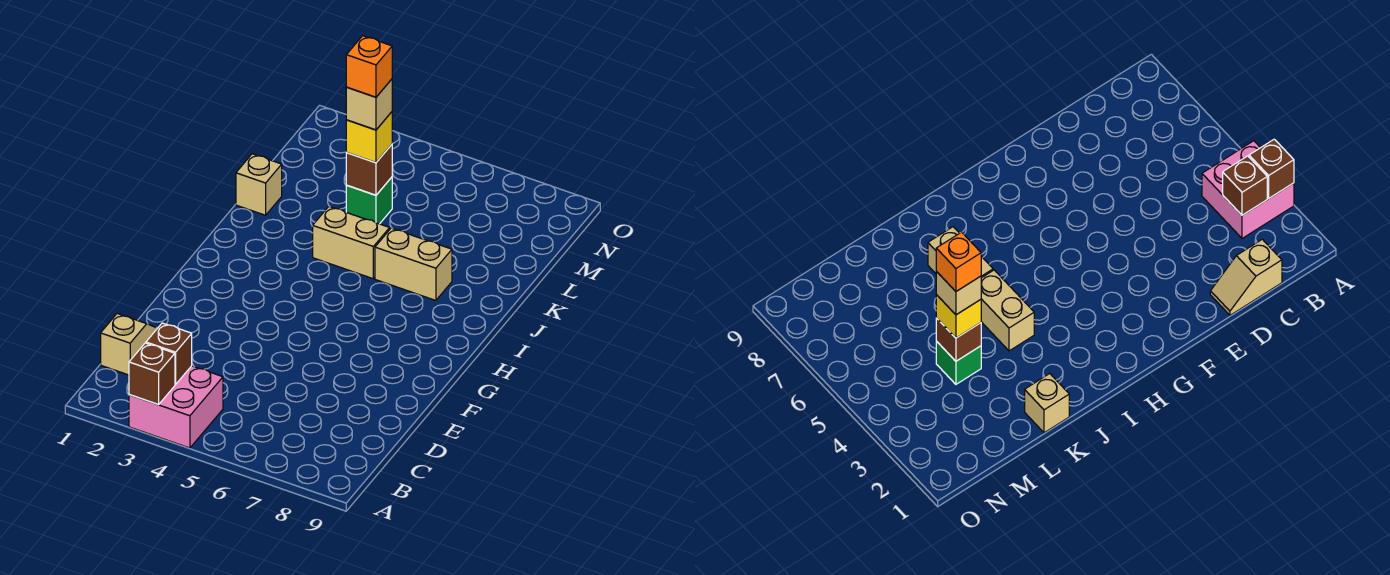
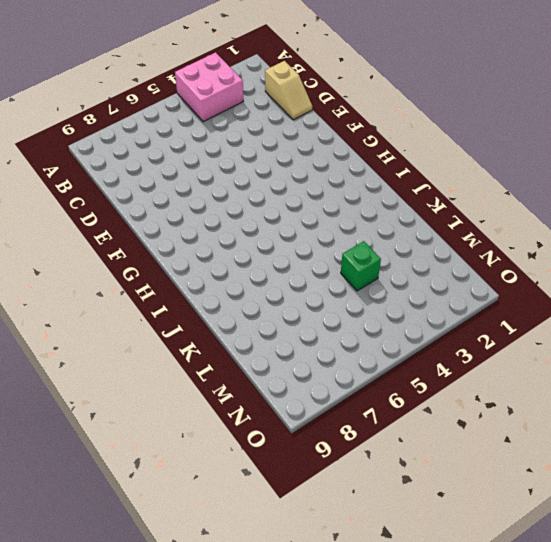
none -> tan brick J4:J5 level 1
none -> tan brick J6:J7 level 1
none -> tan brick K1 level 1

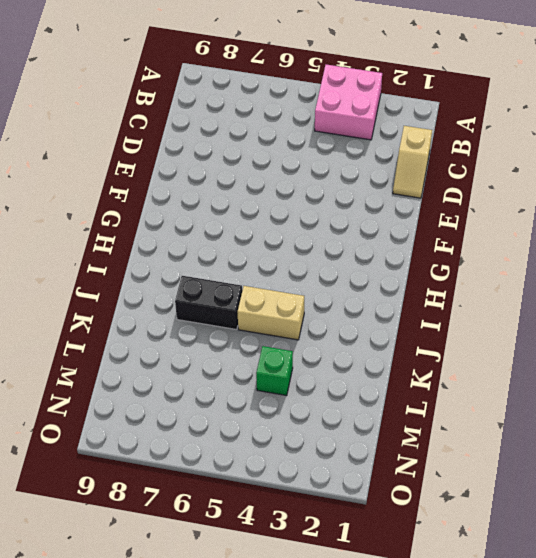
black brick J6:J7 level 1 -> tan brick J6:J7 level 1
none -> tan brick K1 level 1
none -> brown brick A3 level 2
none -> brown brick B3 level 2

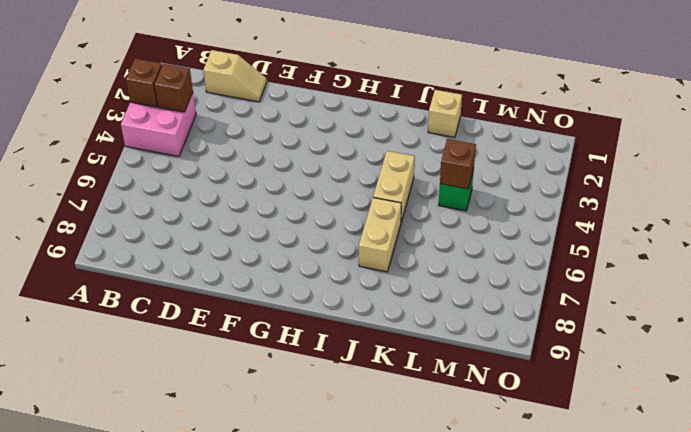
none -> yellow brick L4 level 3
none -> tan brick L4 level 4
none -> orange brick L4 level 5

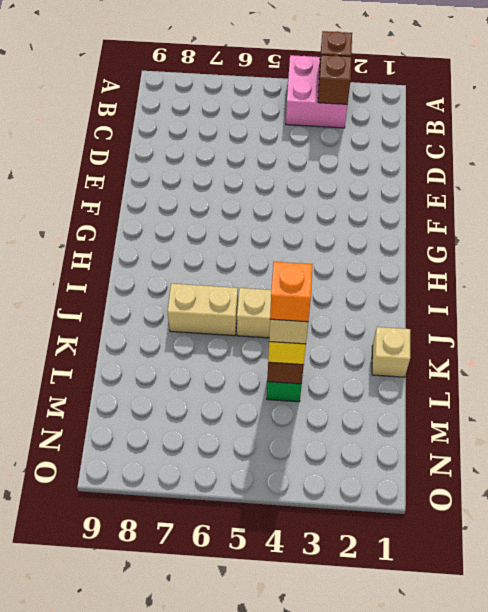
none -> tan slope C1:D1 level 1 top C

